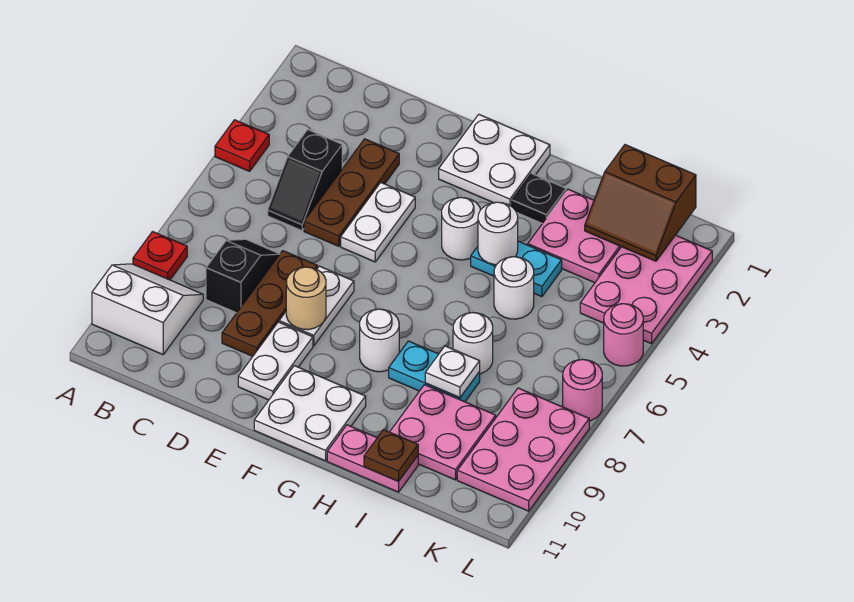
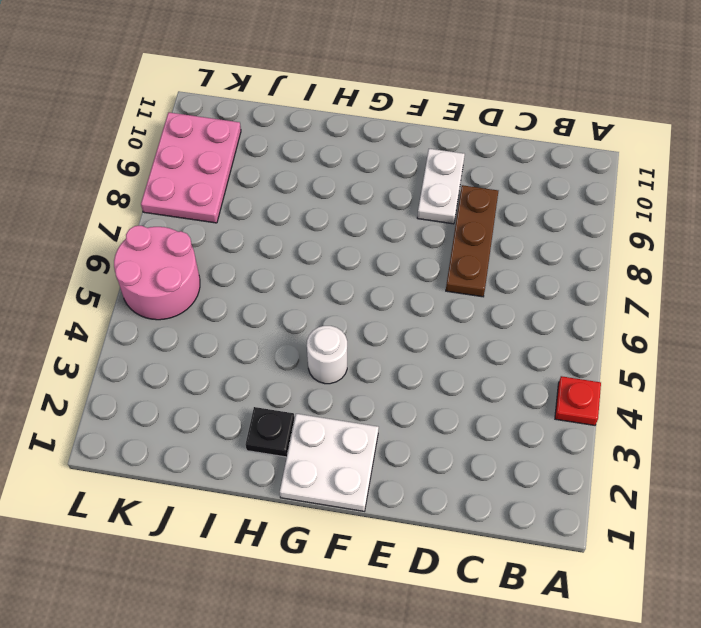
pink round brick K5:L6 level 1 -> pink round brick L5 level 1
none -> red plate A8 level 1
none -> white slope A9:B10 level 1 top 10
none -> black slope C4:C5 level 1 top 4
none -> black slope C7:C8 level 1 top 8

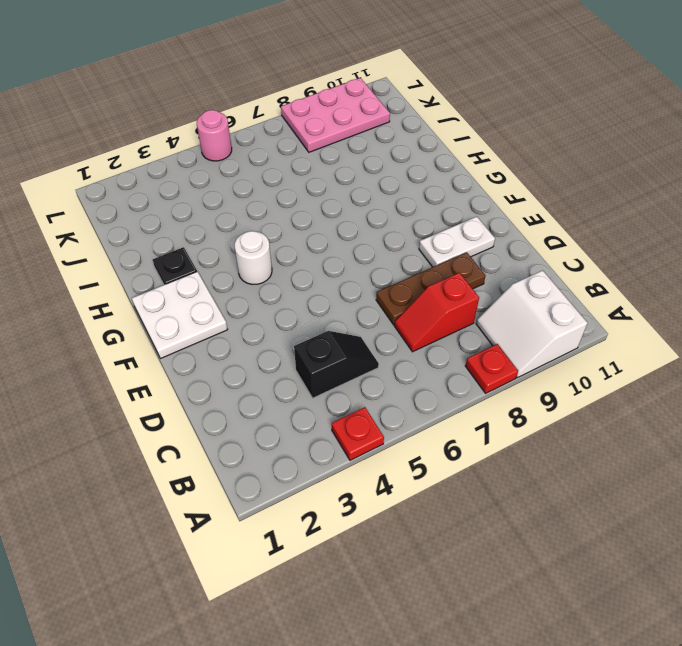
red slope C7:C8 level 1 top 8 -> black slope C7:C8 level 1 top 8
none -> brown plate D3:D5 level 1
none -> white plate E4:E5 level 1
none -> white plate E7:E8 level 1
none -> white plate F10:G11 level 1

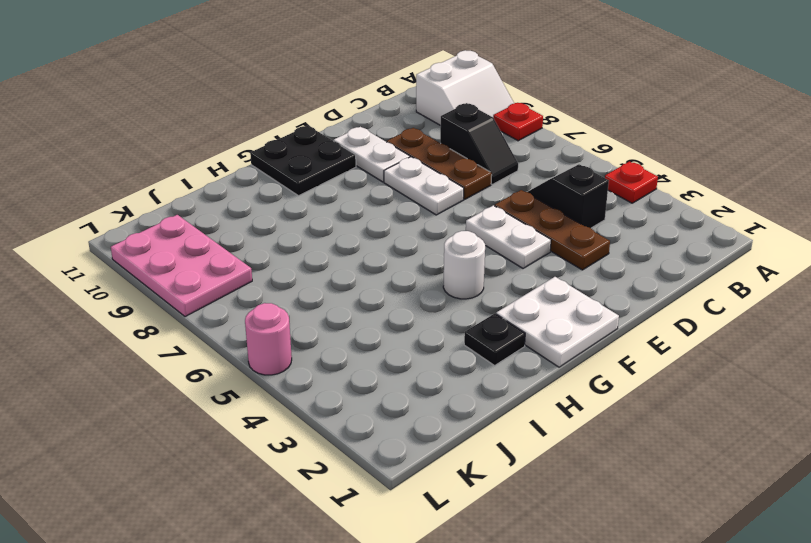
black plate F10:G11 level 1 -> white plate F10:G11 level 1
none -> white round brick G8 level 1
none -> cyan plate H4:I4 level 1
none -> cyan plate H8:I8 level 1
none -> pink plate H11:I11 level 1

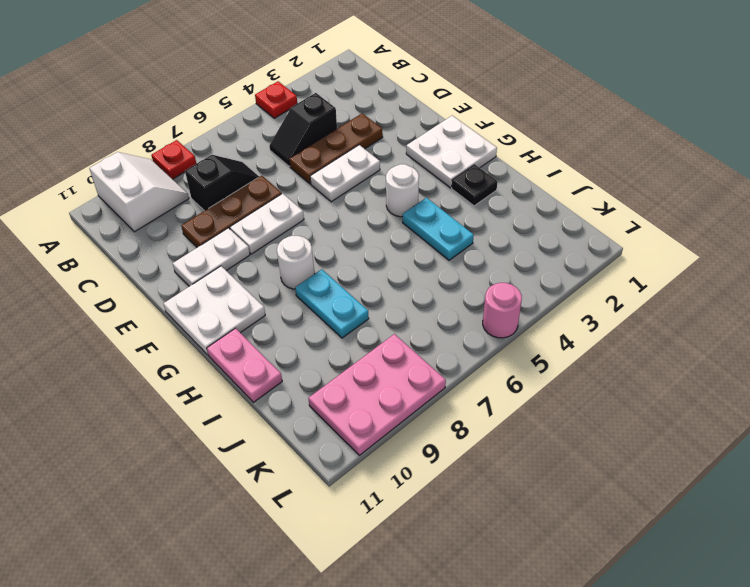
none -> pink plate I2:J3 level 1
none -> white round brick I5 level 1
none -> white round brick I7 level 1
none -> pink plate I9:J10 level 1

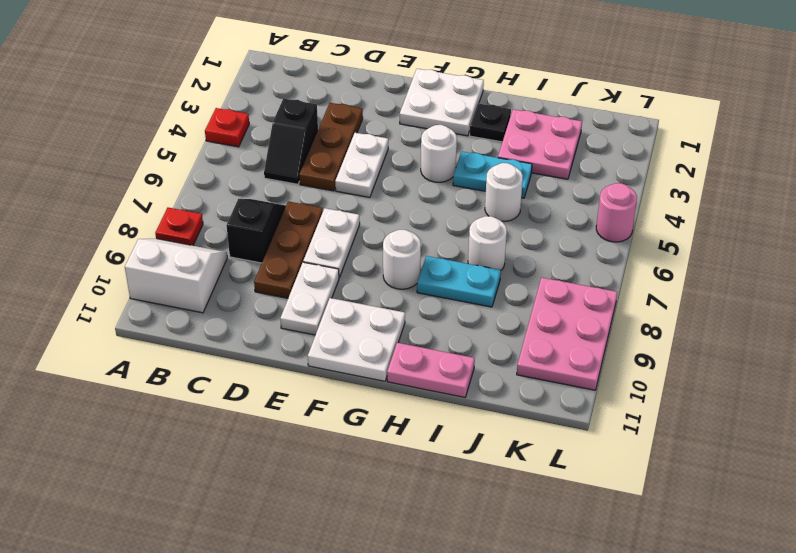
none -> pink plate I9:J10 level 1
none -> pink plate K2:L4 level 1
none -> pink round brick L7 level 1
none -> tan round brick E8 level 2

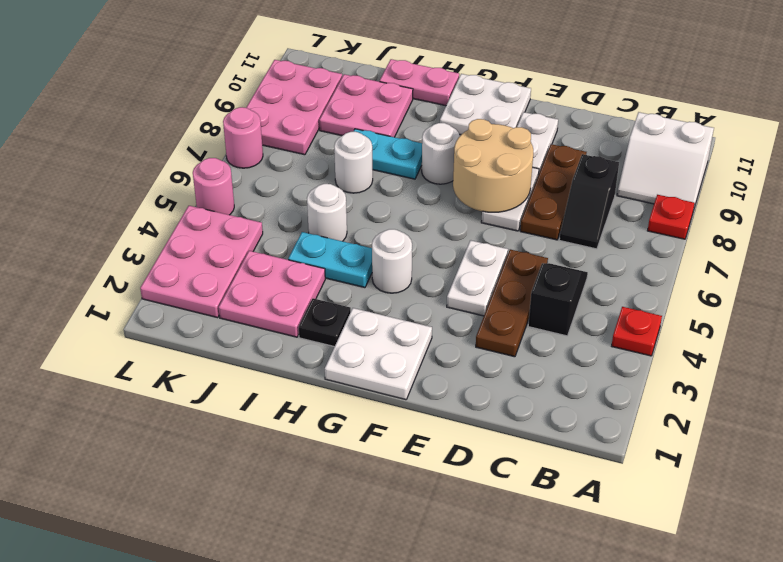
tan round brick E7:F8 level 2 -> tan round brick E8 level 2
none -> white round brick H4 level 2
none -> white plate I8 level 2
none -> brown plate I11 level 2
none -> brown slope J1:K2 level 2 top 1

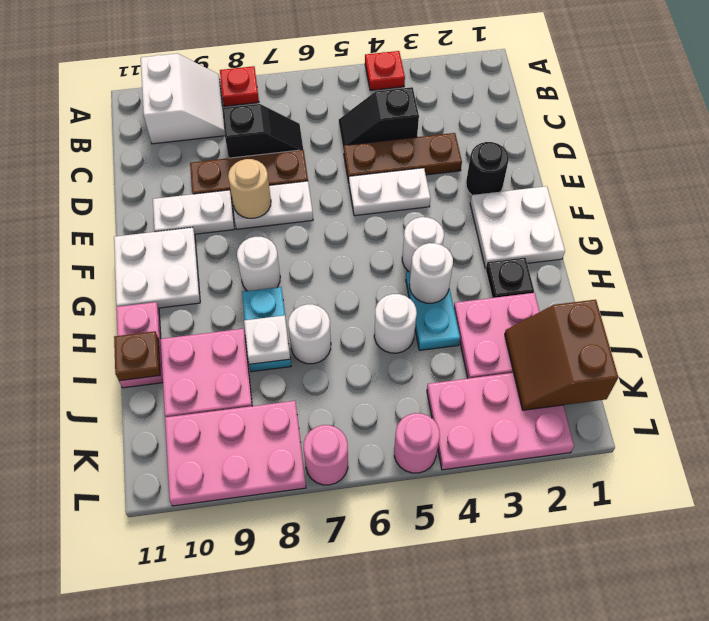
black round brick E2 level 1 -> none

